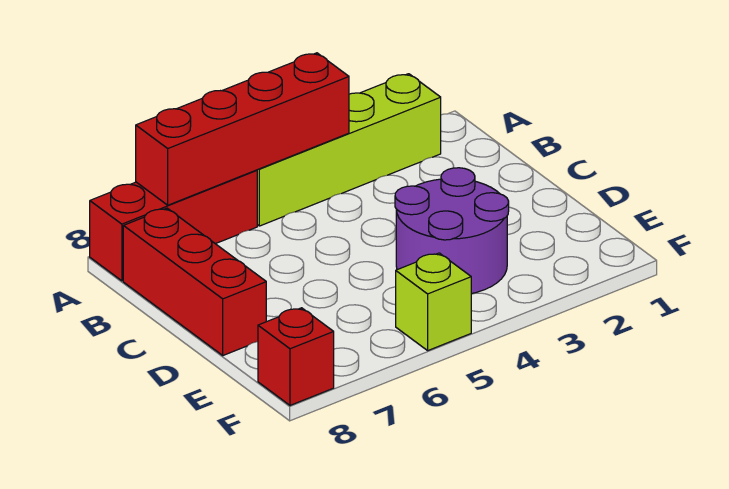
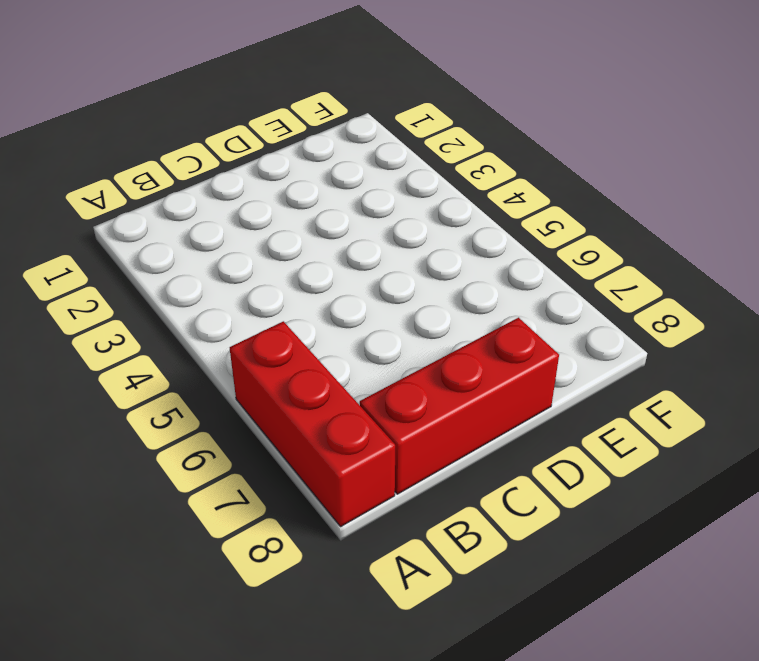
none -> lime brick A2:A5 level 1
none -> purple round brick D3:E4 level 1

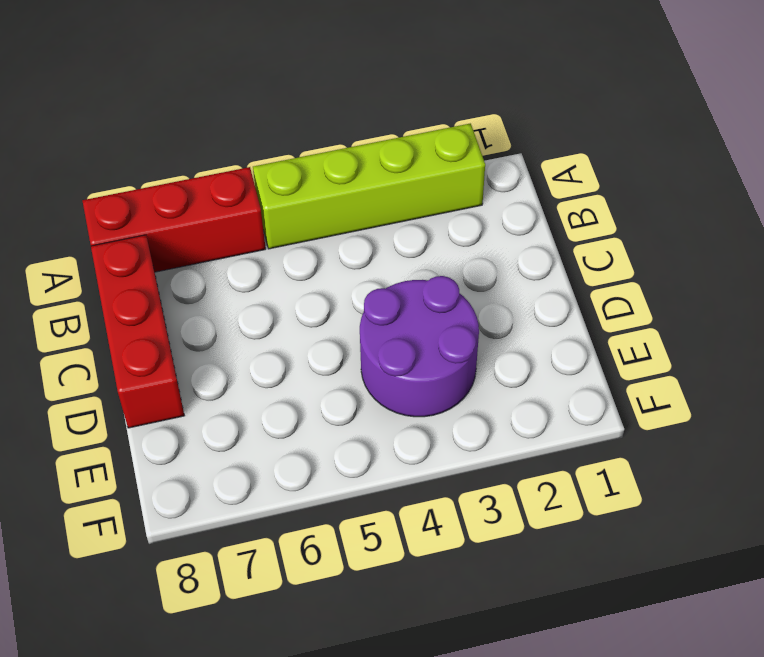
none -> lime brick F5 level 1
none -> red brick F8 level 1

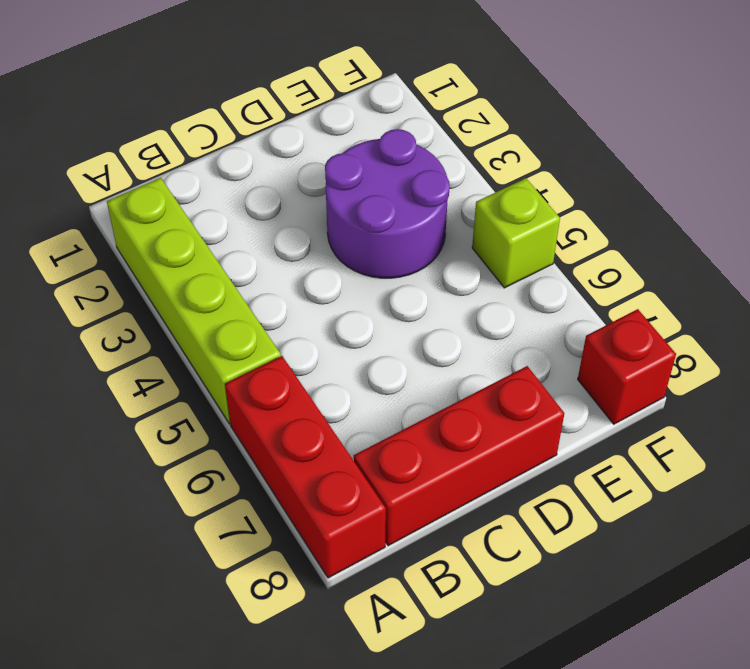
none -> red brick A4:A7 level 2

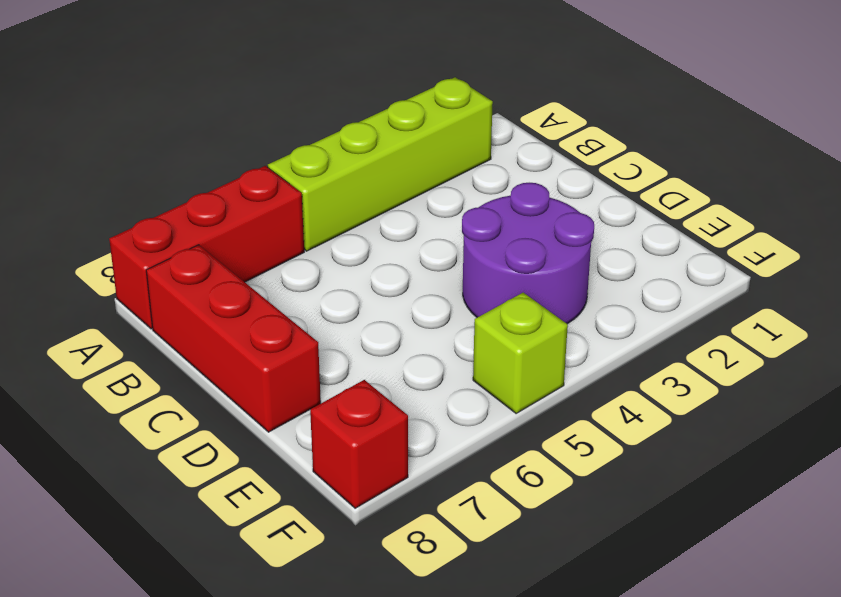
none -> red brick A4:A7 level 2

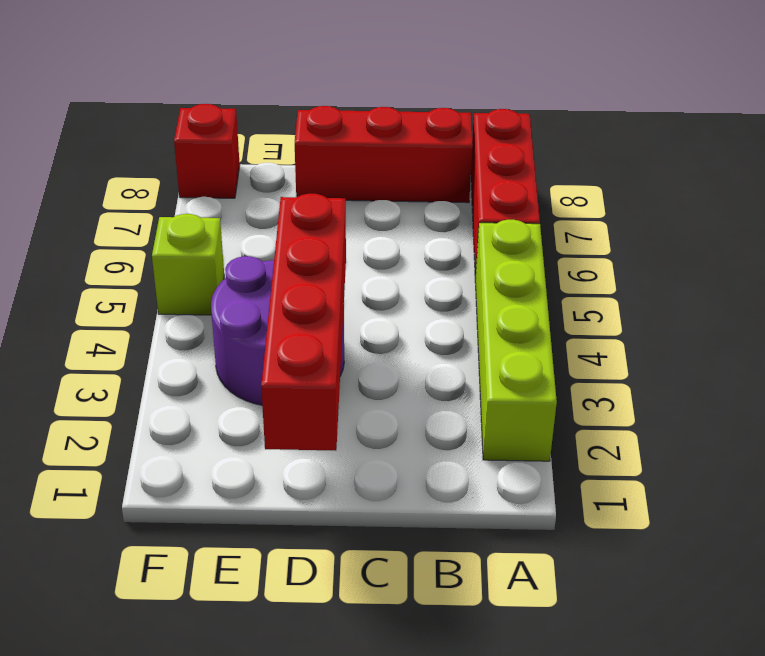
red brick D1:D4 level 2 -> red brick A4:A7 level 2

